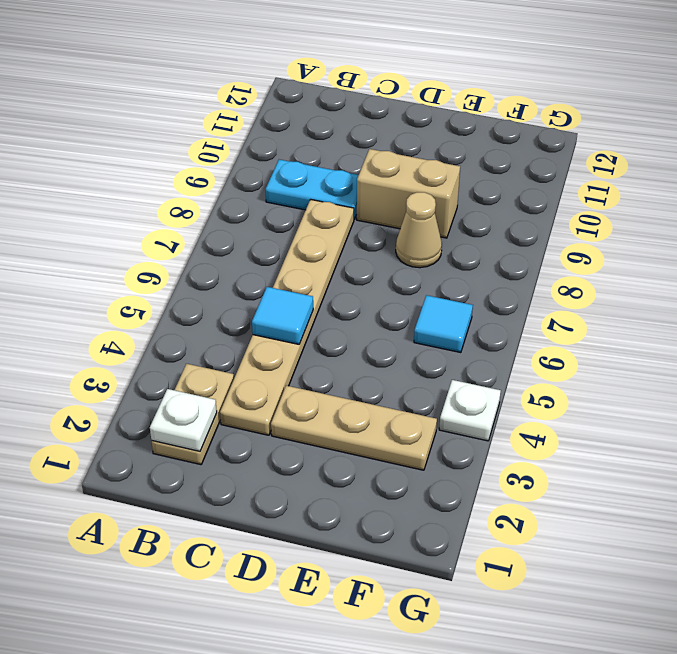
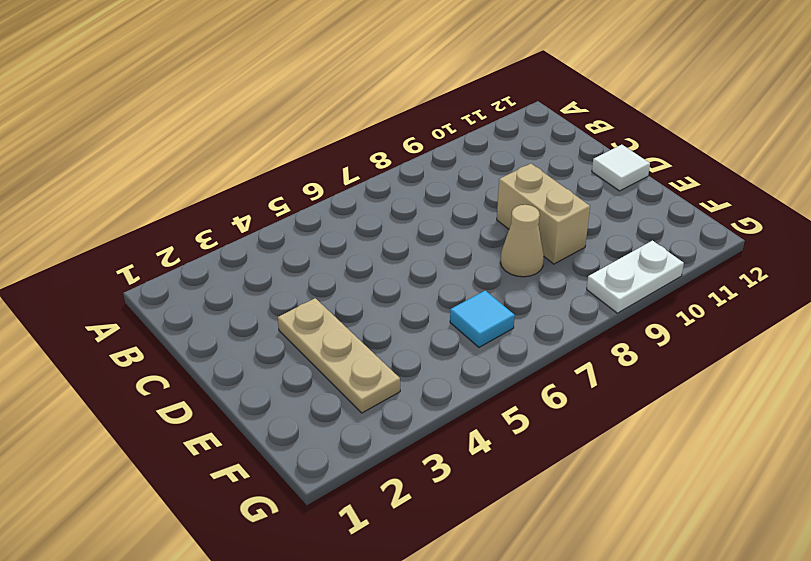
white tile D12 level 1 -> none
white plate G9:G10 level 1 -> none
none -> tan plate B2:B3 level 1
none -> cyan plate B9:C9 level 1

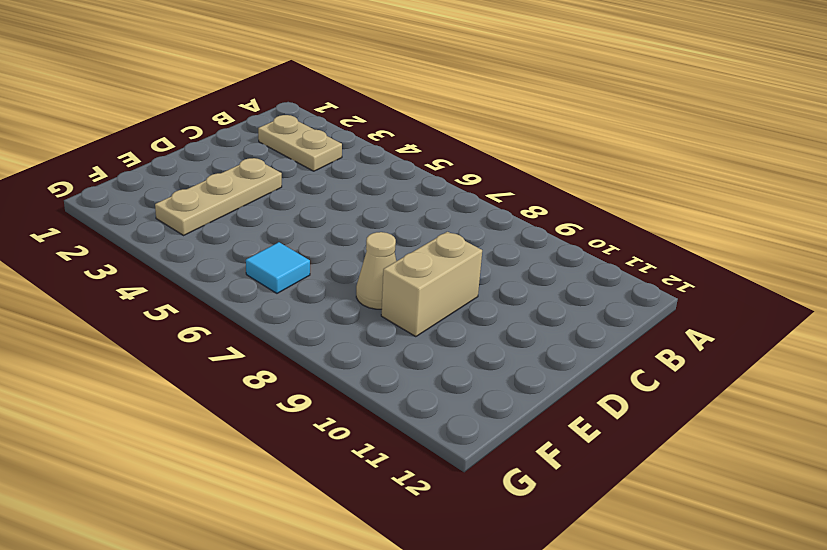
none -> cyan plate B9:C9 level 1
none -> tan plate C3:C8 level 1

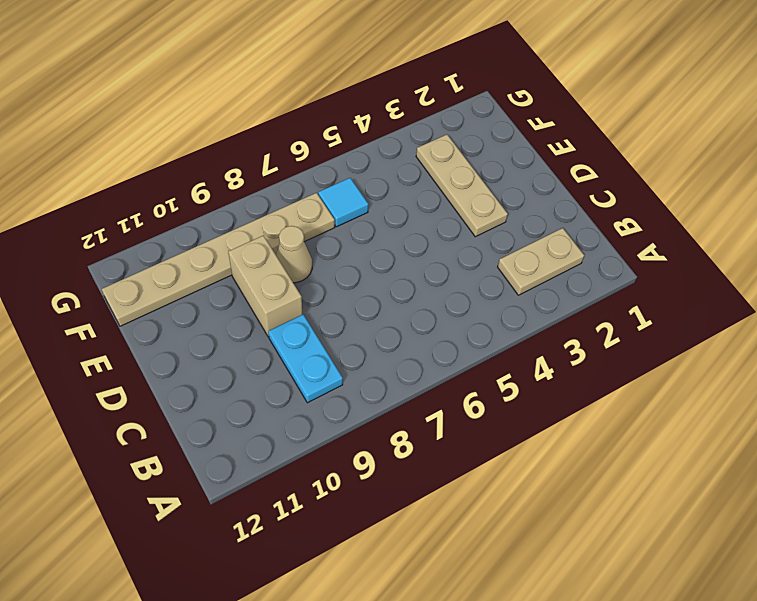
tan plate F7:F12 level 1 -> tan plate C3:C8 level 1
none -> white plate G4 level 1
none -> white plate B2 level 2

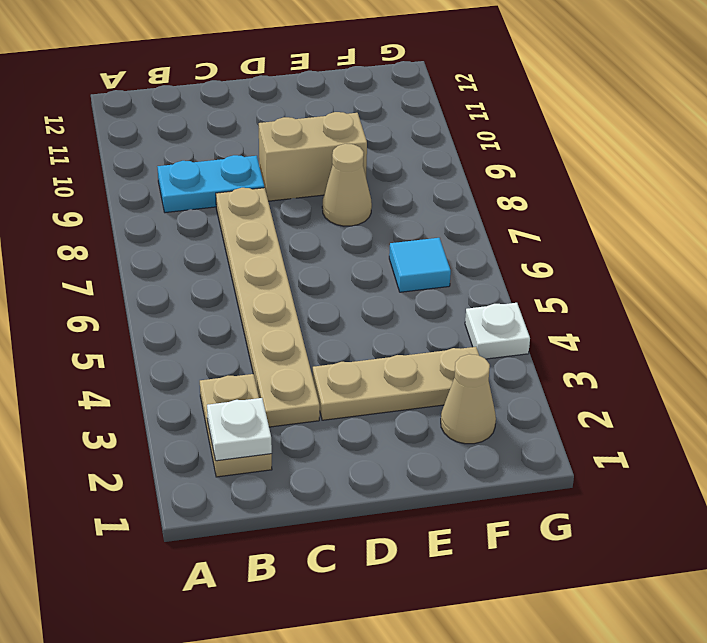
tan cone F2 level 1 -> none
none -> cyan tile C5 level 2

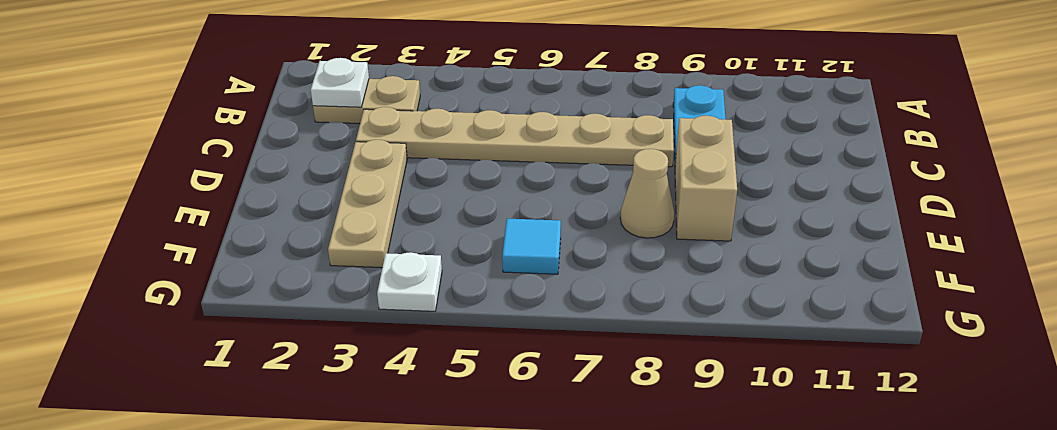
none -> cyan tile C5 level 2

